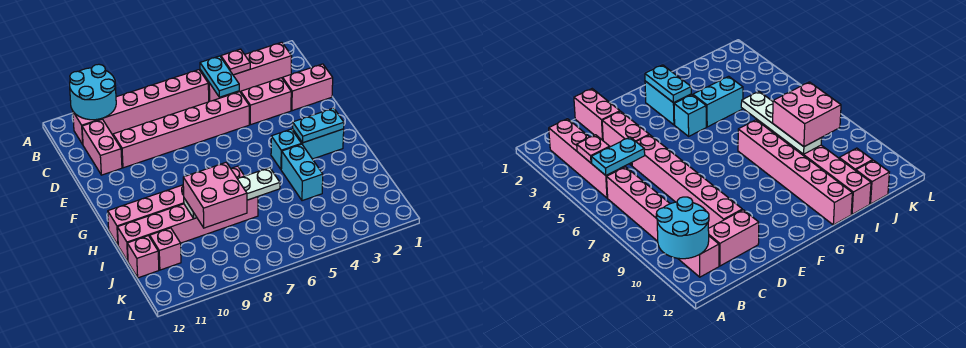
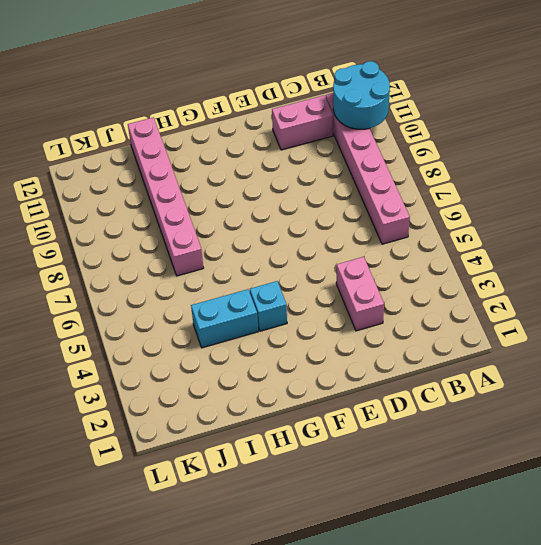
none -> pink brick B2:B5 level 1
none -> pink brick D1:D2 level 1
none -> pink brick D5:D10 level 1

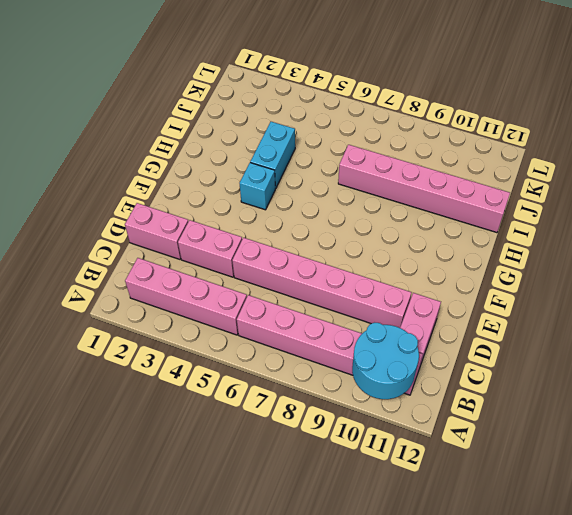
none -> cyan brick G2:G3 level 1
none -> pink brick H7:H12 level 1
none -> pink brick J11 level 1

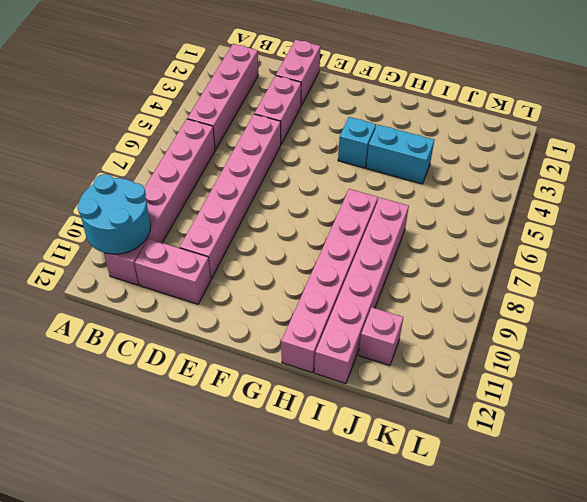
none -> cyan brick G2:G3 level 1
none -> pink brick J12 level 1
none -> pink plate B4 level 2

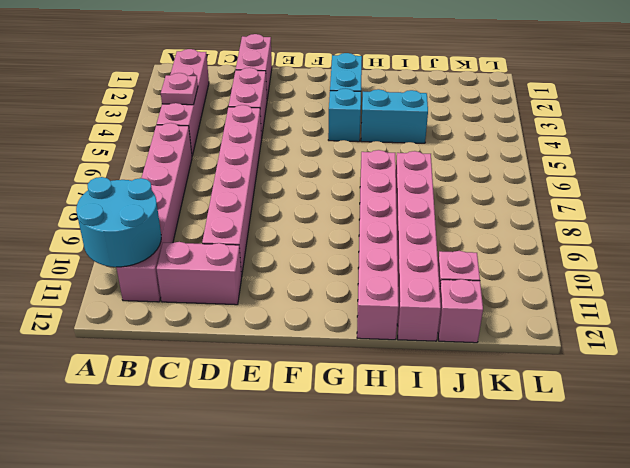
none -> cyan plate B5:C5 level 2
none -> cyan plate G2:G3 level 2
none -> white plate I6:I9 level 2

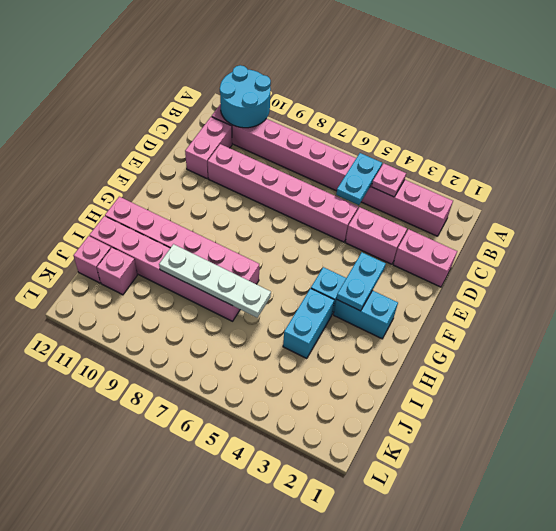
cyan plate F3:G3 level 2 -> cyan plate G2:G3 level 2
none -> pink brick I8:J9 level 3

